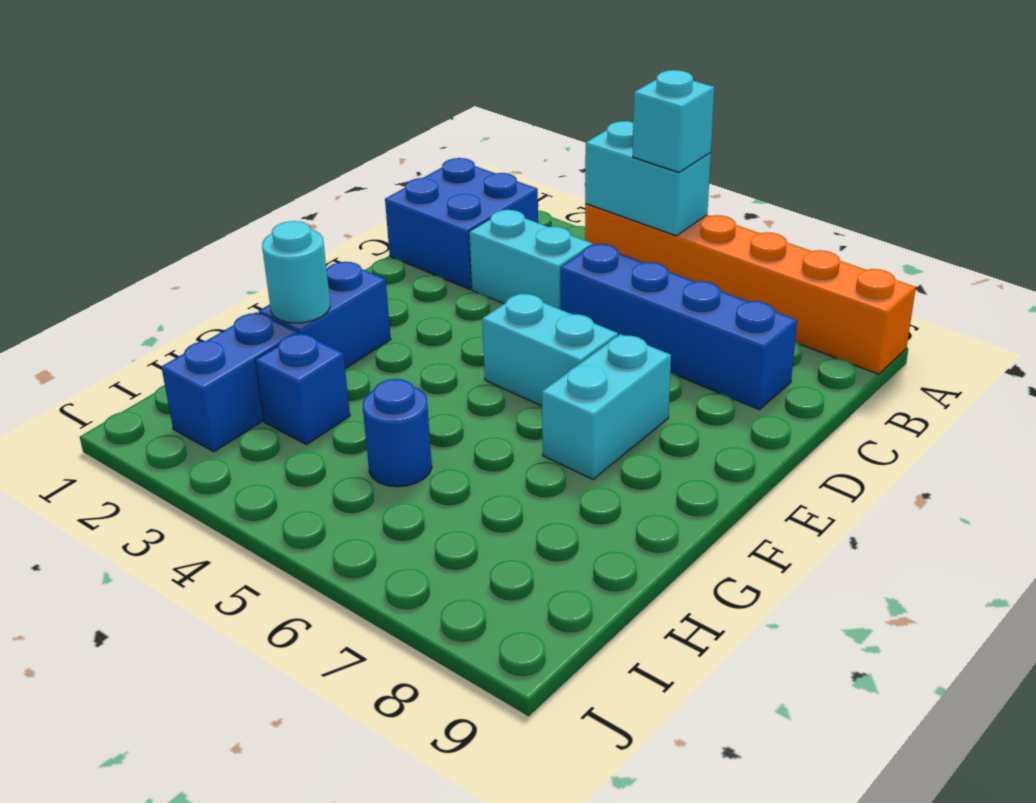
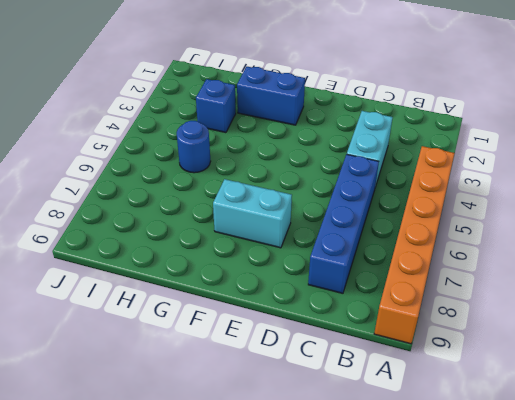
none -> blue brick B1:C2 level 1
none -> cyan brick E5:E6 level 1
none -> blue brick H2:I2 level 1

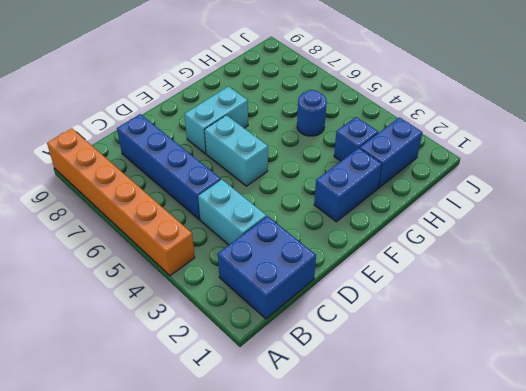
none -> cyan brick A4:A5 level 2
none -> cyan round brick G2 level 2
none -> cyan brick A5 level 3

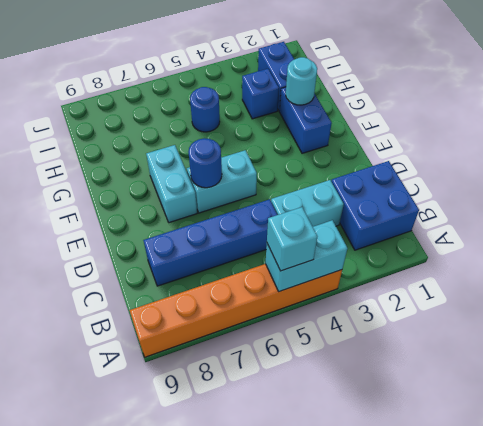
blue round brick E6 level 2 -> none

